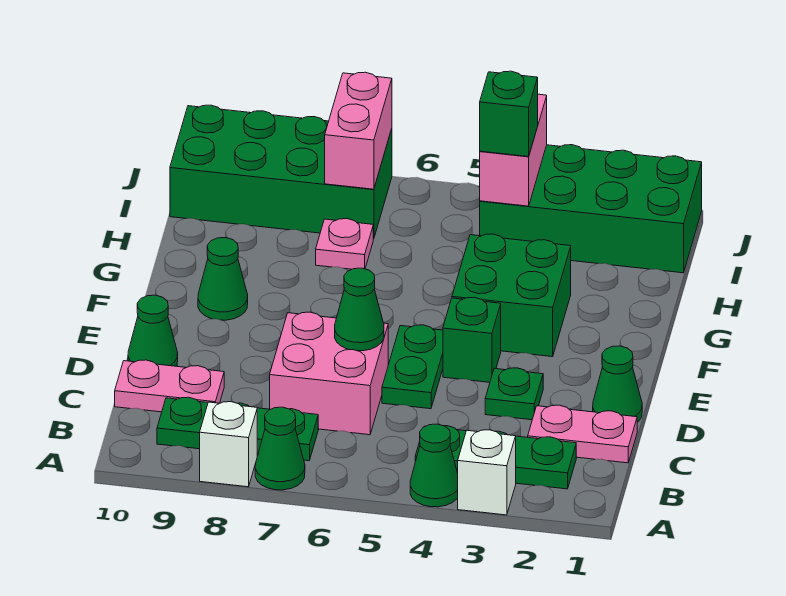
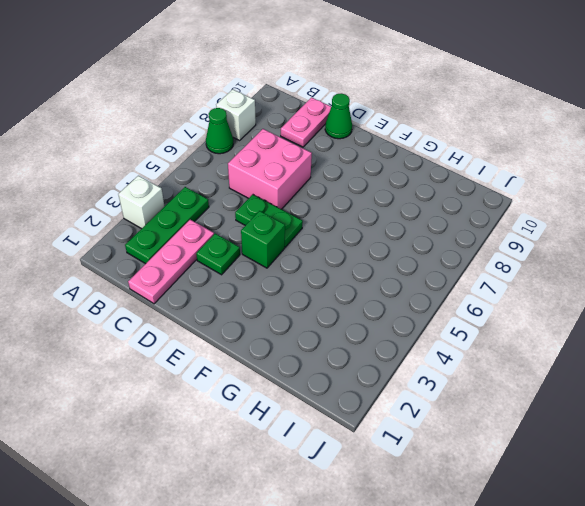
pink plate C1:C3 level 1 -> pink plate C1:C2 level 1
none -> green cone A4 level 1
none -> green plate B7:B9 level 1
none -> green cone D1 level 1

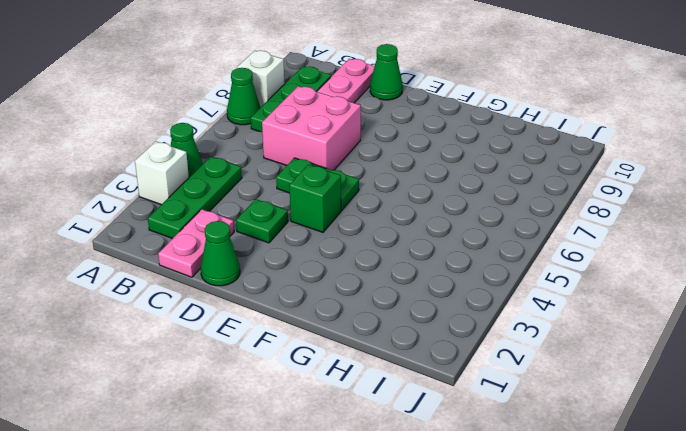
none -> green brick F3:G4 level 1
none -> green cone F9 level 1
none -> pink plate H7 level 1

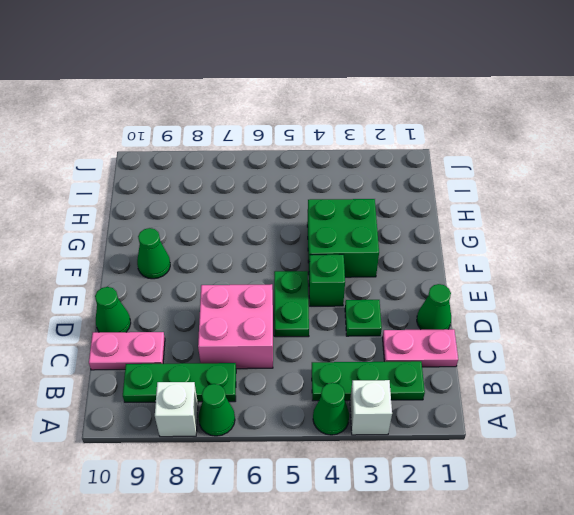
none -> pink plate H7 level 1
none -> green brick I1:J4 level 1
none -> green brick I7:J10 level 1

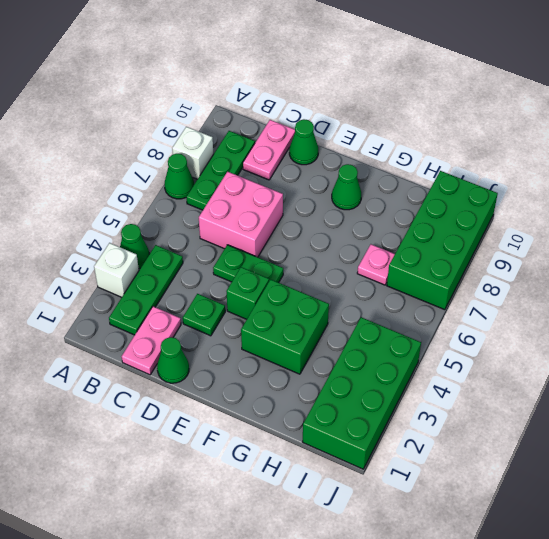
none -> green cone D6 level 2
none -> pink brick I4:J4 level 2
none -> pink brick I7:J7 level 2

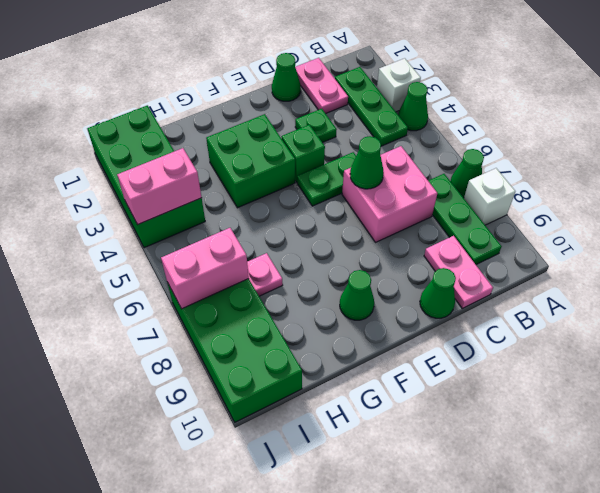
none -> green brick I4 level 3

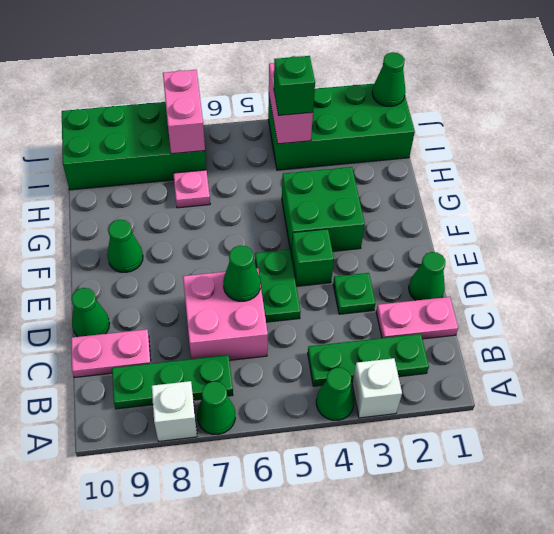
green cone J1 level 2 -> none

